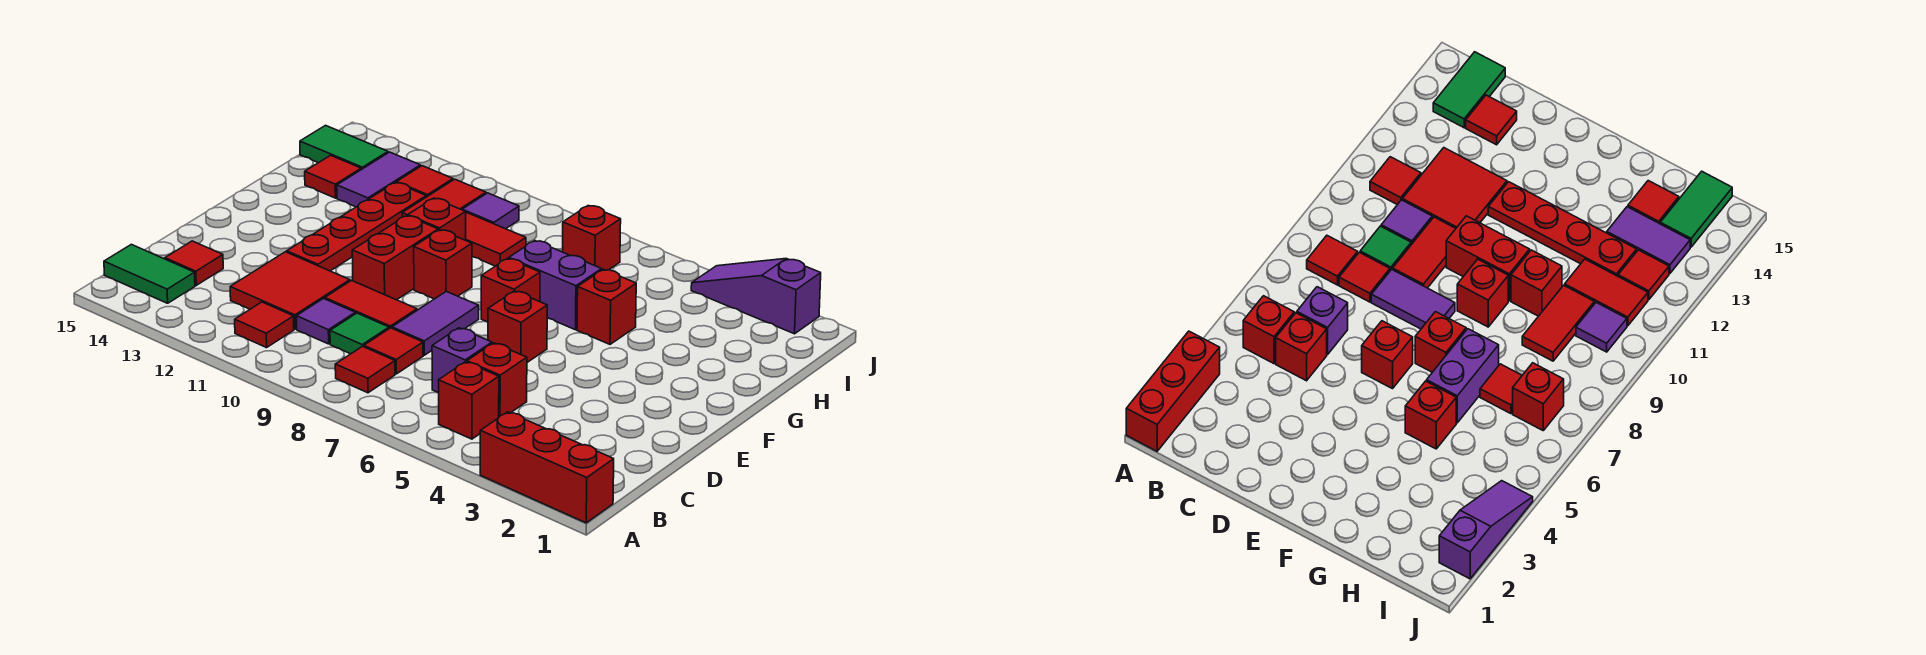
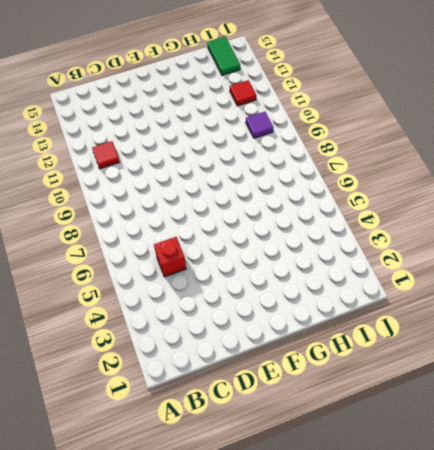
none -> red brick A1:A3 level 1
none -> red brick B5 level 1
none -> red tile B8 level 1
none -> green tile B14:B15 level 1

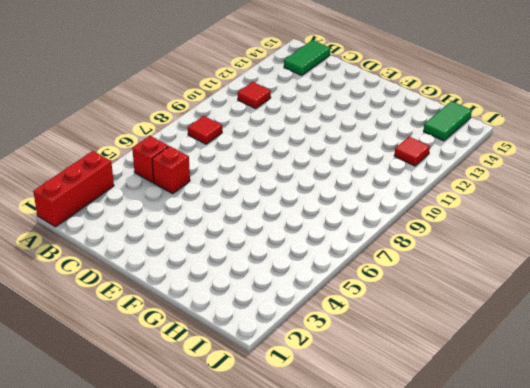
none -> purple brick C6 level 1
none -> red tile C8 level 1
none -> green tile C9 level 1
none -> purple tile C10 level 1

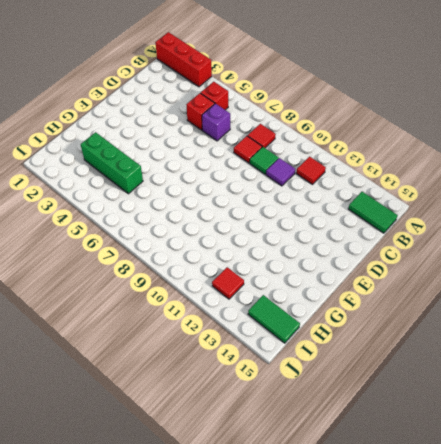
green brick H3:H5 level 1 -> none
none -> red tile C11:D12 level 1
none -> red tile C14 level 1
none -> purple tile D8:E8 level 1
none -> red tile D9:D10 level 1

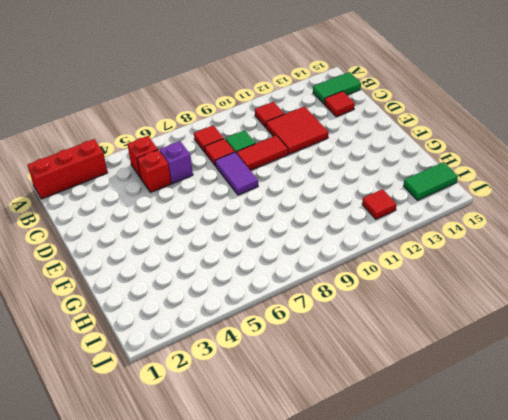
none -> purple tile C10 level 1
none -> red brick E6 level 1
none -> red brick E10:F10 level 1
none -> red plate E12:H12 level 1

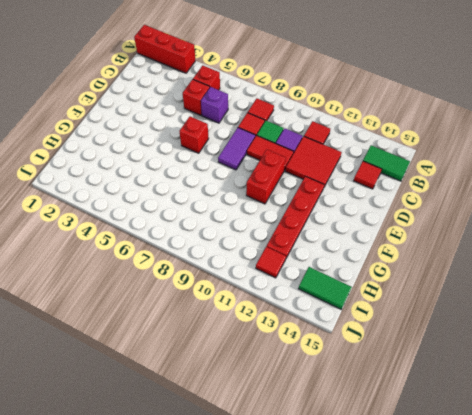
none -> red brick F7 level 1
none -> red brick F9 level 1
none -> red brick G5 level 1
none -> purple brick G6:G7 level 1

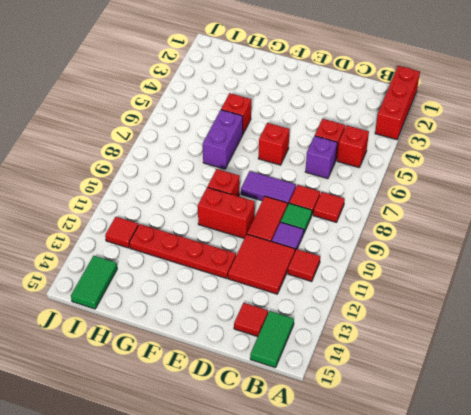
none -> red brick F7 level 1
none -> red brick G10 level 1
none -> red tile H7 level 1
none -> red tile H9:H10 level 1

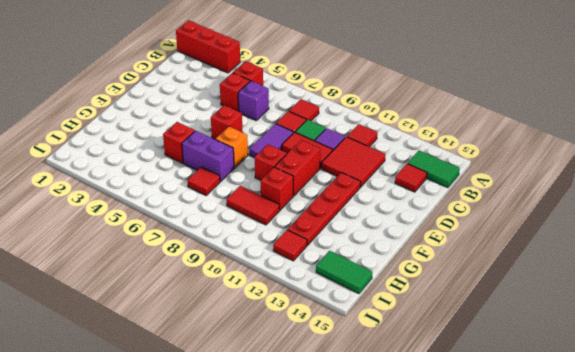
orange brick F7 level 1 -> red brick F7 level 1
none -> red tile H11:I11 level 1
none -> purple tile H13:I13 level 1
none -> red tile H14 level 1
none -> red brick I7 level 1

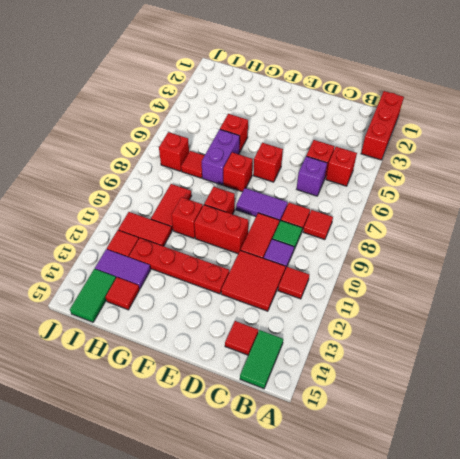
none -> purple tile I10 level 1
none -> purple slope J2:J4 level 1 top 2

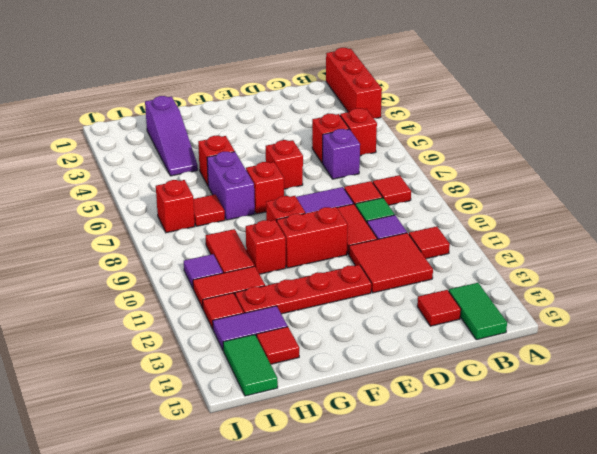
purple slope H2:H4 level 1 top 2 -> purple slope J2:J4 level 1 top 2

